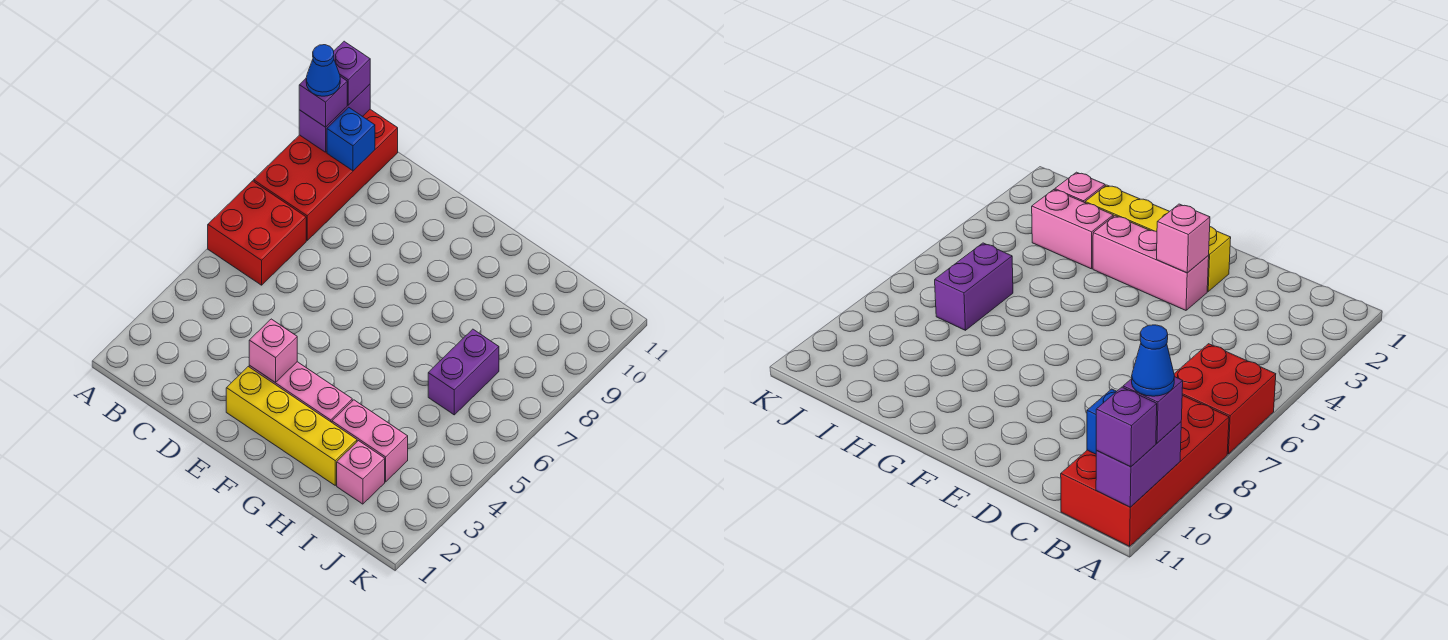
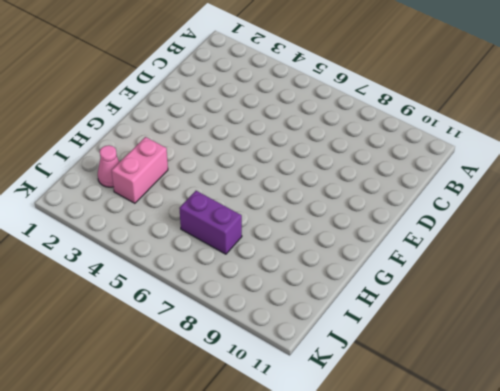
pink cone I2 level 1 -> pink brick I2 level 1
none -> red brick A6:B7 level 1
none -> red brick A8:B11 level 1
none -> yellow brick E2:H2 level 1

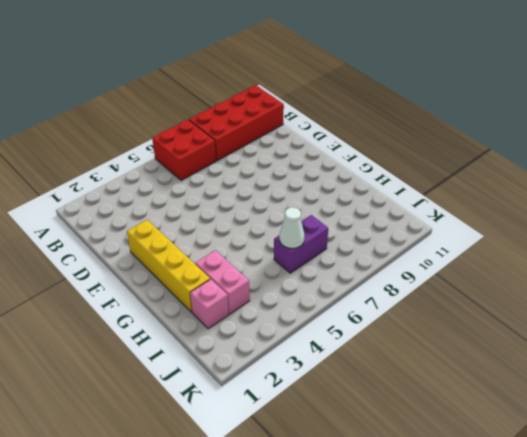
white cone I6 level 2 -> none
none -> pink brick E3:G3 level 1
none -> purple brick A10:A11 level 2
none -> blue brick B10 level 2

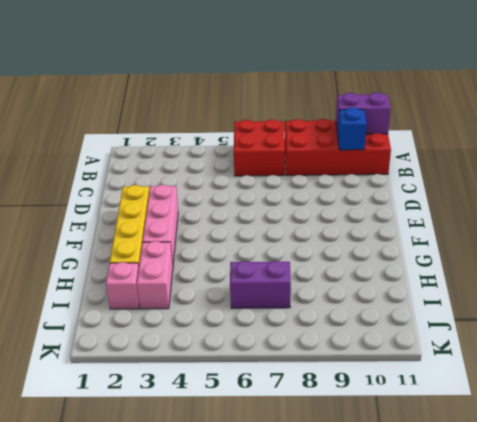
none -> pink brick E3 level 2
none -> purple brick A10 level 3
none -> purple brick A11 level 3

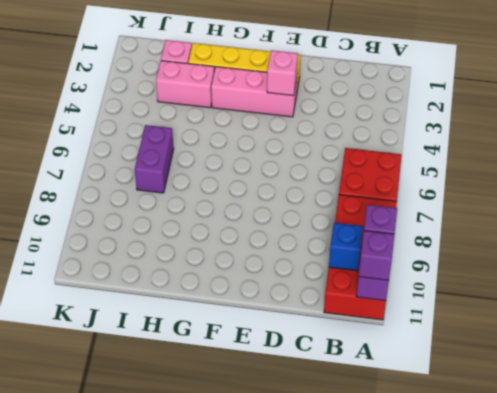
none -> blue cone A10 level 4

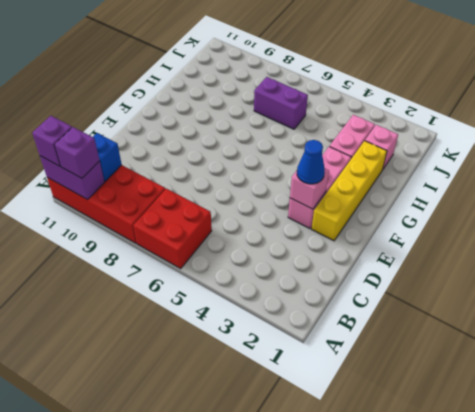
blue cone E3 level 3 -> blue cone A10 level 4

